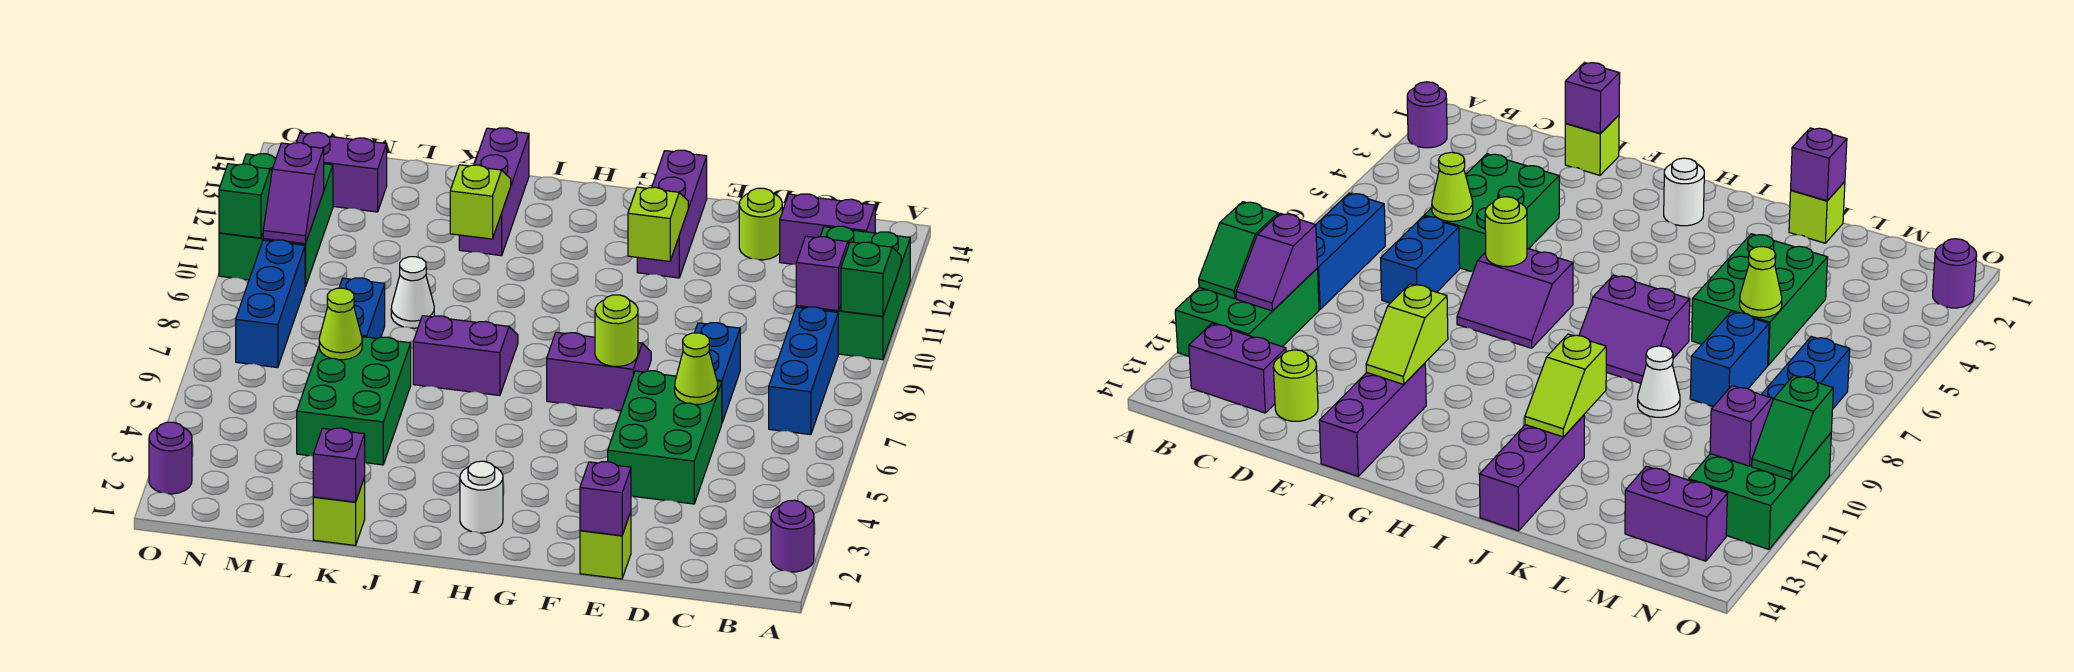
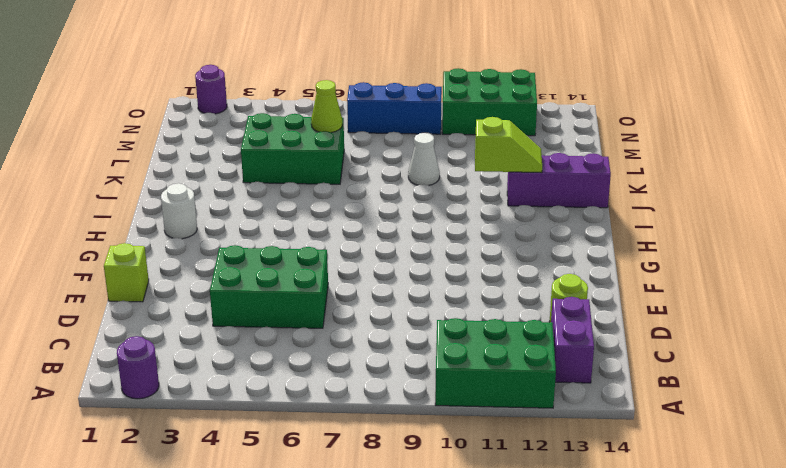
none -> blue brick B7:B9 level 1
none -> blue brick D7:D8 level 1
none -> purple slope F7:G8 level 1 top 7
none -> purple brick F12:F14 level 1

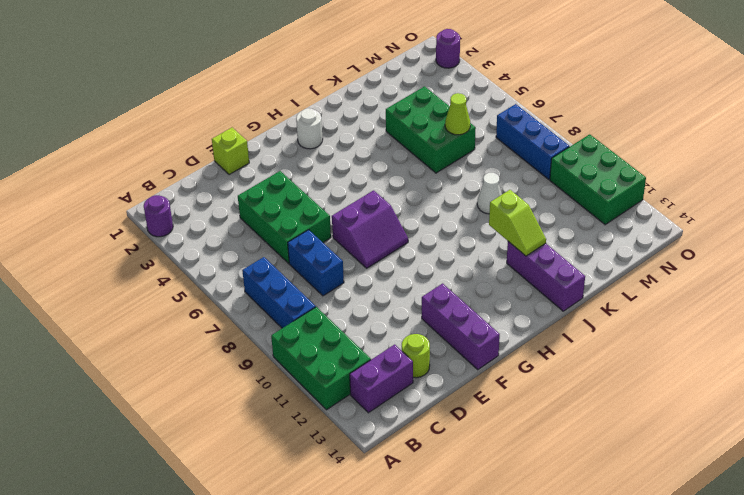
none -> purple slope I7:J8 level 1 top 7
none -> lime brick K1 level 1
none -> blue brick L7:L8 level 1
none -> purple brick M13:N13 level 1

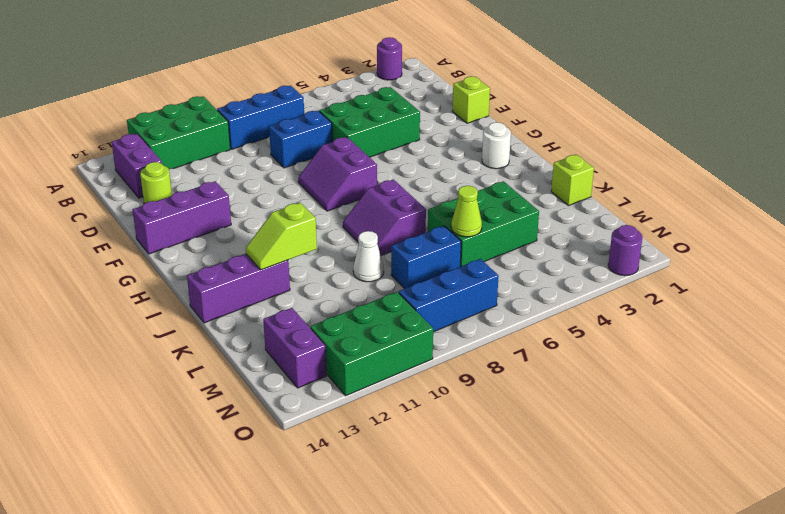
none -> green slope A10:A11 level 2 top 10
none -> purple slope B10:B11 level 2 top 10
none -> lime cone D6 level 2
none -> purple brick E1 level 2

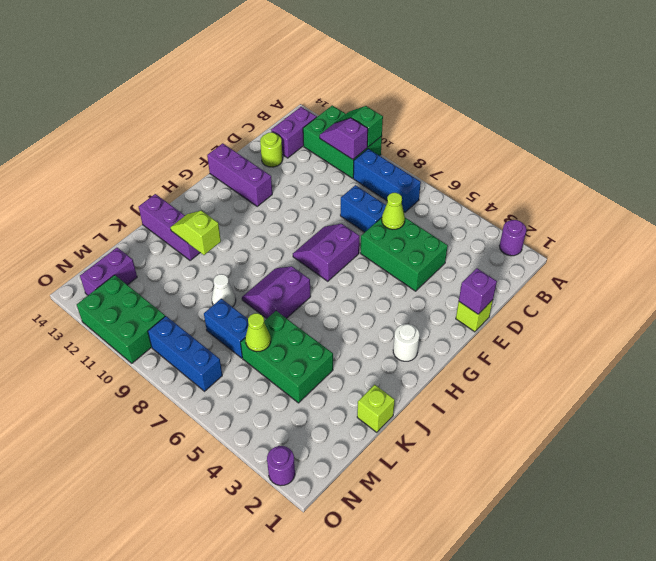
none -> lime round brick F7 level 2
none -> lime slope F11:F12 level 2 top 11
none -> purple brick K1 level 2
none -> purple slope N10:N11 level 2 top 11

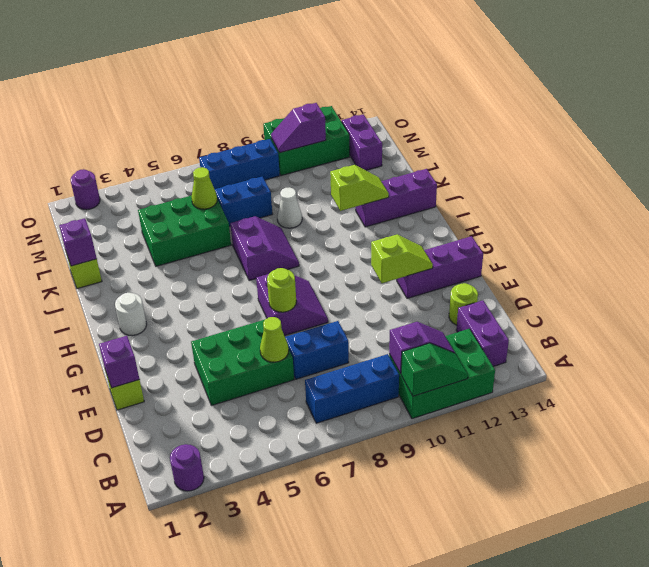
none -> green slope O10:O11 level 2 top 10

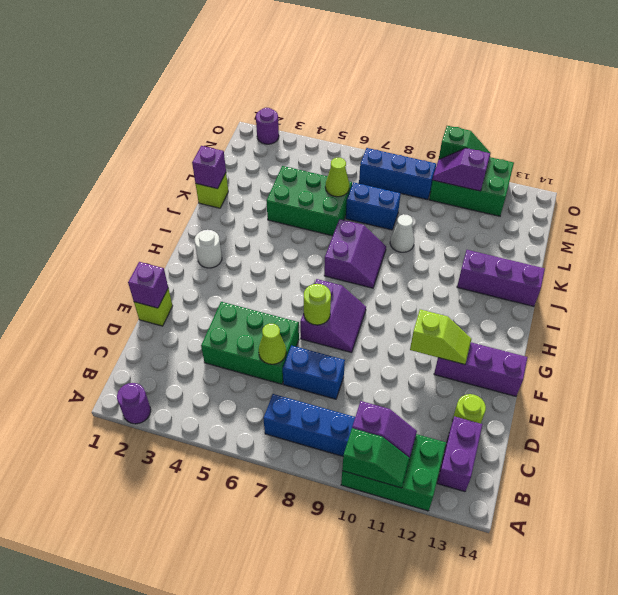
none -> purple brick M13:N13 level 1
none -> lime slope J11:J12 level 2 top 11

